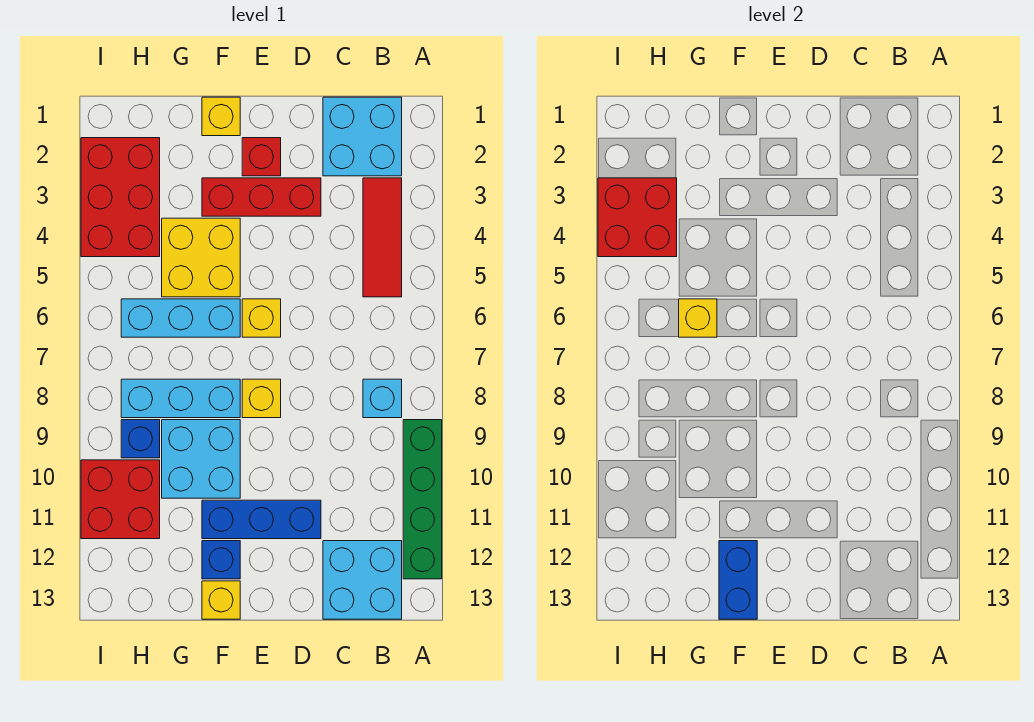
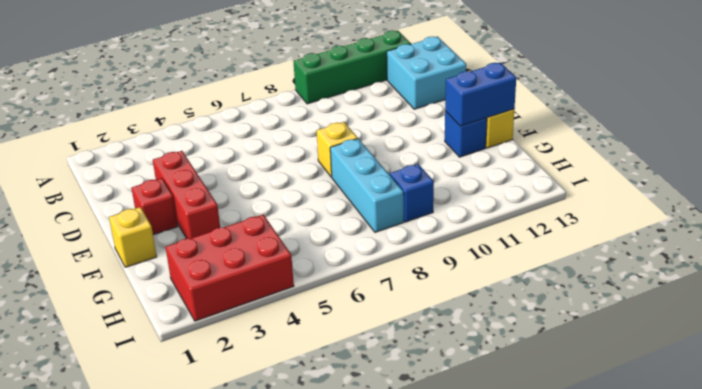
none -> cyan brick B1:C2 level 1
none -> red tile B3:B5 level 1
none -> cyan brick B8 level 1

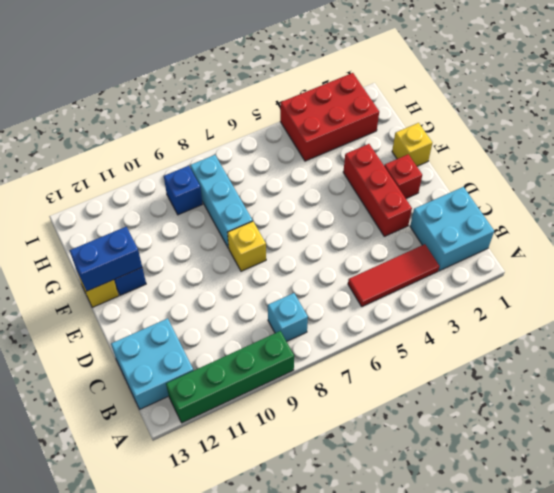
none -> blue brick D11:F11 level 1
none -> yellow brick E6 level 1
none -> yellow brick F4:G5 level 1

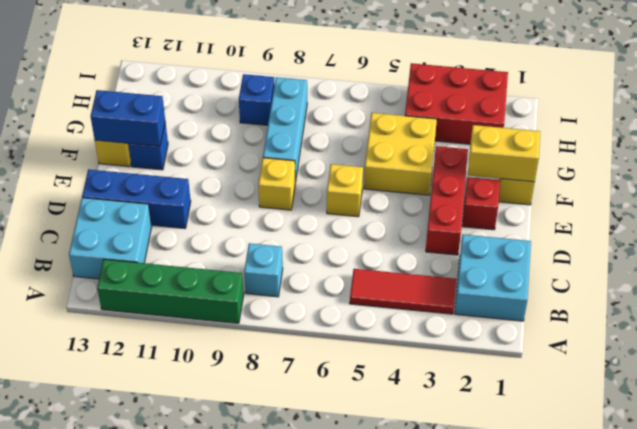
blue brick D11:D13 level 1 -> blue brick D11:F11 level 1
yellow brick F1:F2 level 2 -> none
none -> cyan brick F6:H6 level 1
none -> cyan brick F9:G10 level 1
none -> red brick H10:I11 level 1

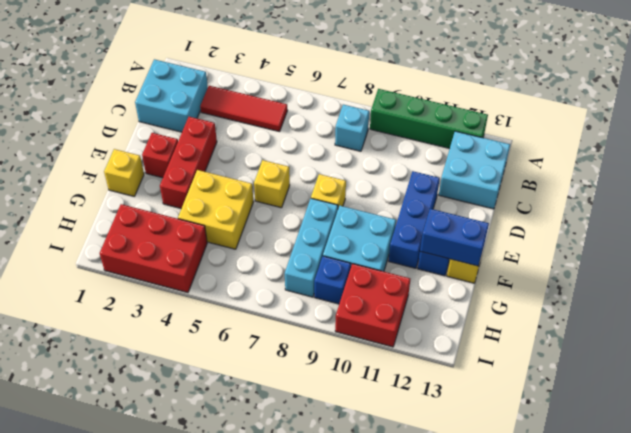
none -> cyan brick F6:H6 level 1
none -> yellow brick G6 level 2
none -> red brick H3:I4 level 2

